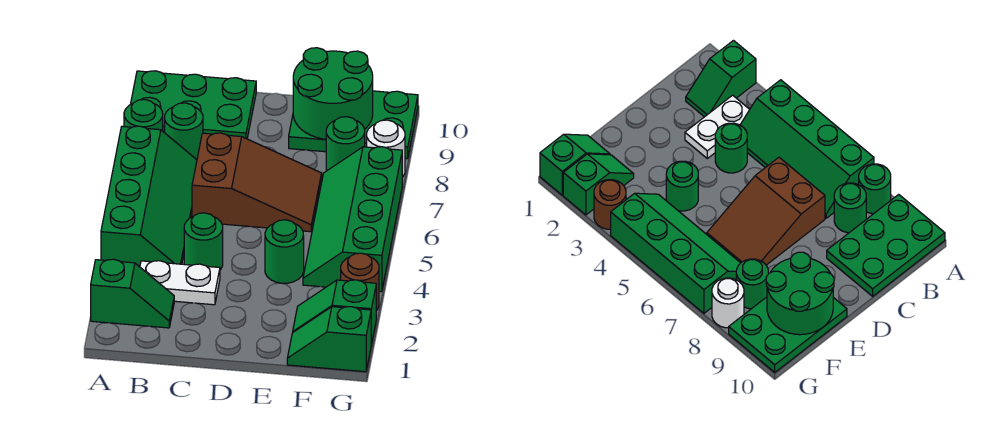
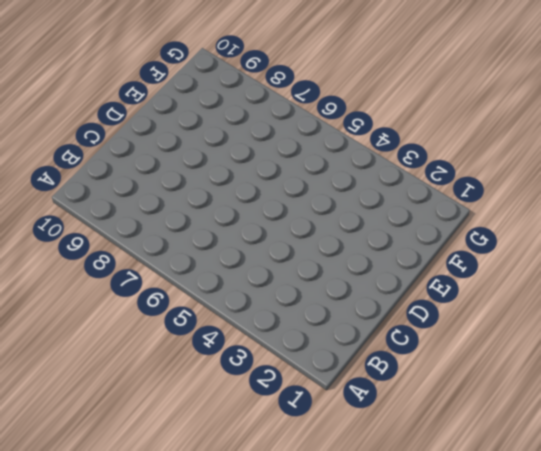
none -> green slope A2:B2 level 1 top A
none -> green slope A4:B7 level 1 top A
none -> green round brick A8 level 1

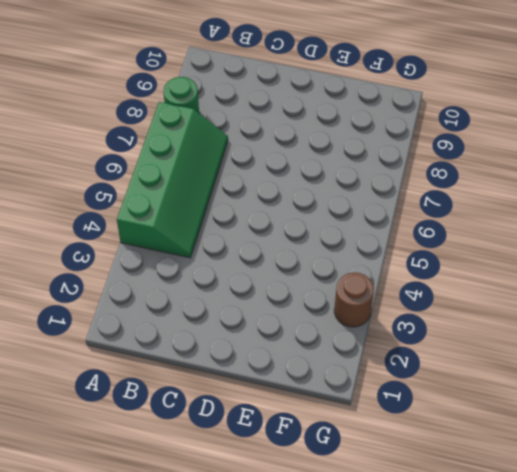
none -> green slope A2:B2 level 1 top A
none -> green plate A9:C10 level 1
none -> white plate B3:C3 level 1

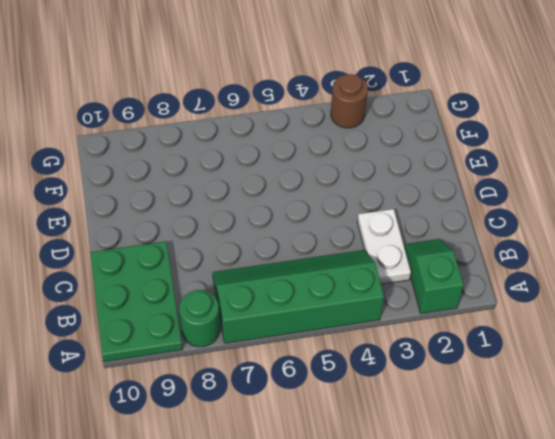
none -> green round brick B8 level 1
none -> green round brick C4 level 1
none -> brown slope C6:E7 level 1 top C

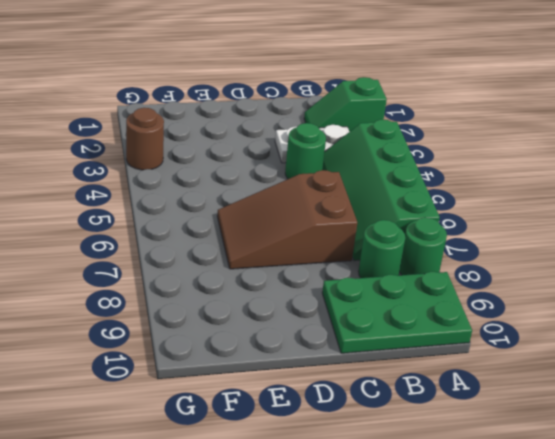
none -> green round brick E4 level 1
none -> green plate E9:G10 level 1
none -> green slope F1:G1 level 1 top G

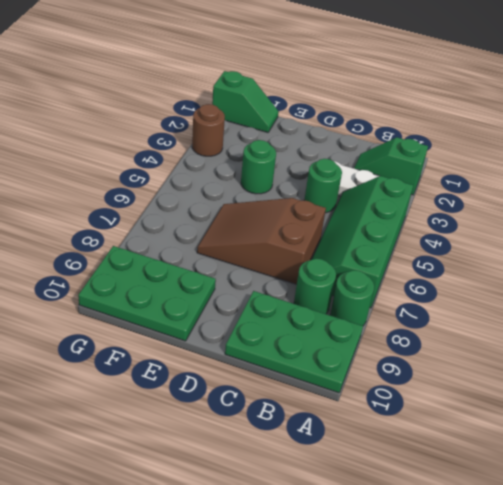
none -> green slope F2:G2 level 1 top G
none -> green slope F4:G7 level 1 top G
none -> green round brick F8 level 1

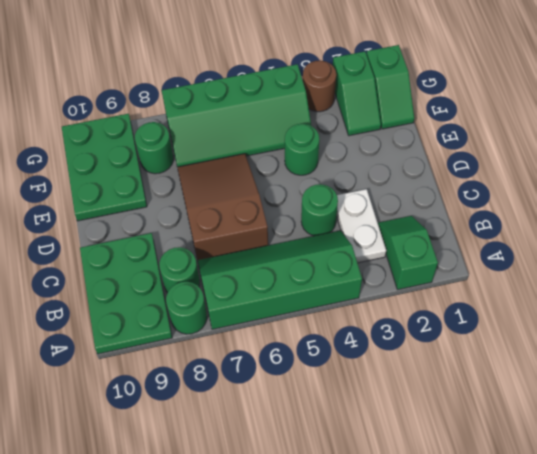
none -> white round brick G8 level 1
none -> green round brick E9:F10 level 2

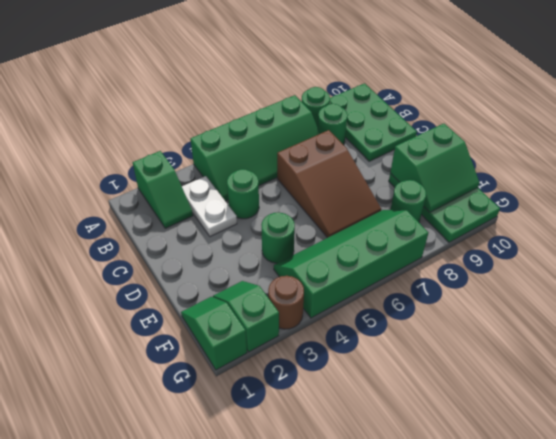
green slope E9:F10 level 2 top E -> green round brick E9:F10 level 2
none -> white round brick G8 level 1

